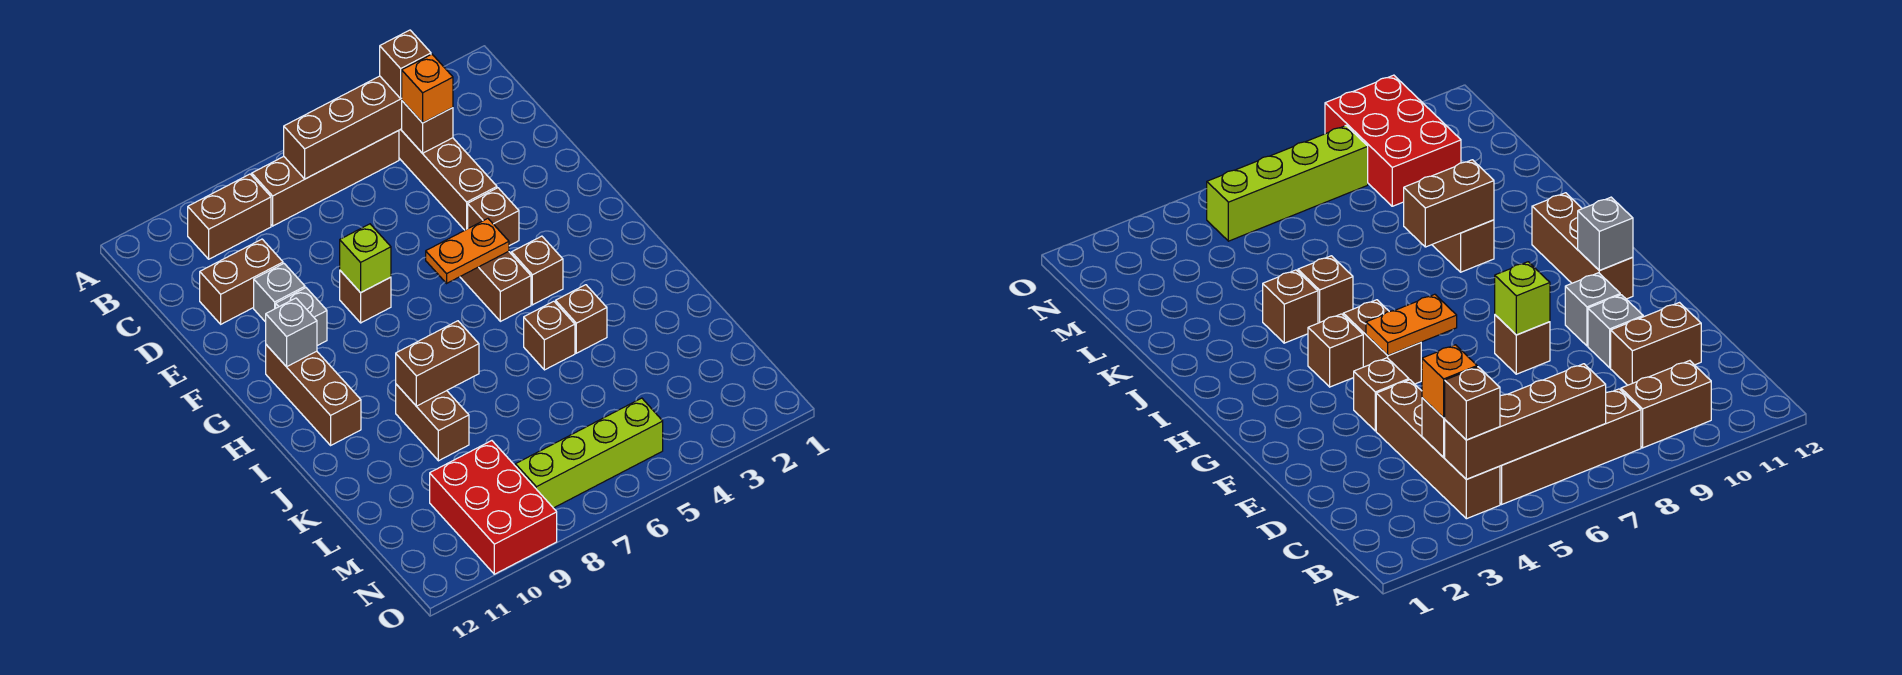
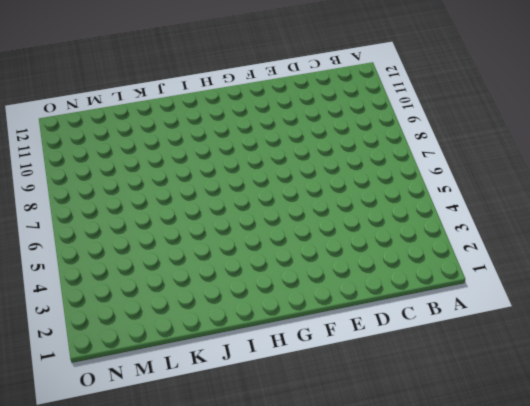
none -> brown brick B4:E4 level 1
none -> brown brick B5:B8 level 1
none -> brown brick B9:B10 level 1

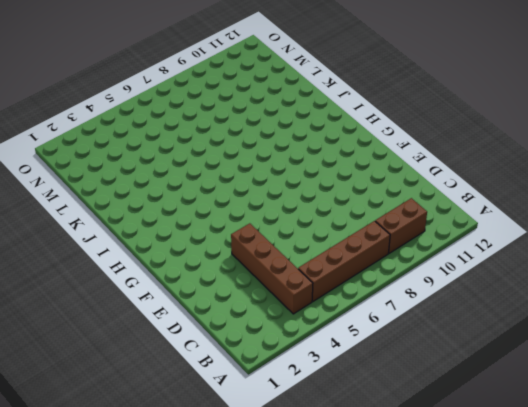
none -> brown brick D10:D11 level 1
none -> grey brick E10 level 1
none -> brown brick F4 level 1

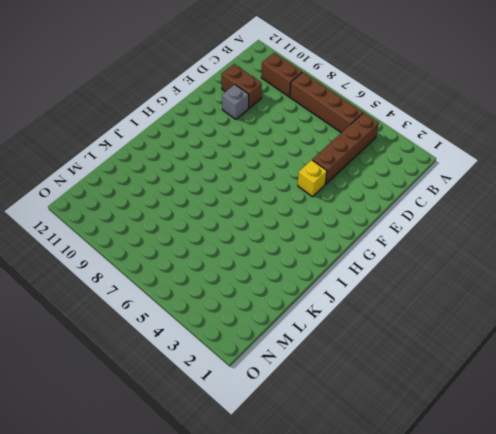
yellow brick F4 level 1 -> brown brick F4 level 1
none -> brown brick F8 level 1
none -> grey brick F10 level 1
none -> brown brick G5:H5 level 1

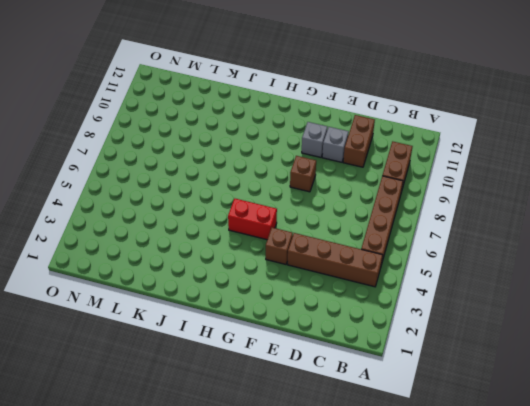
red brick G5:H5 level 1 -> brown brick G5:H5 level 1
none -> brown brick G11:I11 level 1
none -> brown brick H4 level 1
none -> brown brick J4 level 1

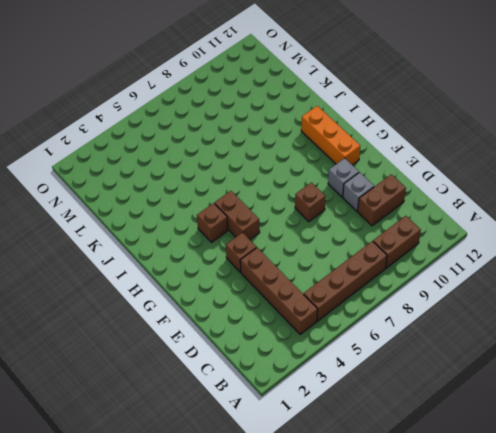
orange brick G11:I11 level 1 -> brown brick G11:I11 level 1
none -> brown brick J4 level 1
none -> brown brick J5 level 1
none -> brown brick J9:K9 level 1

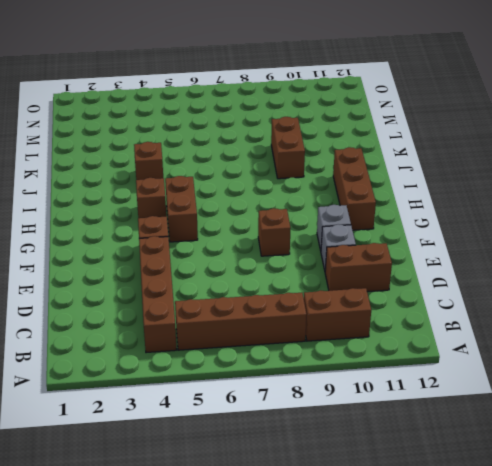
none -> brown brick J5 level 1
none -> red brick M9:O10 level 1
none -> lime brick N5:N8 level 1

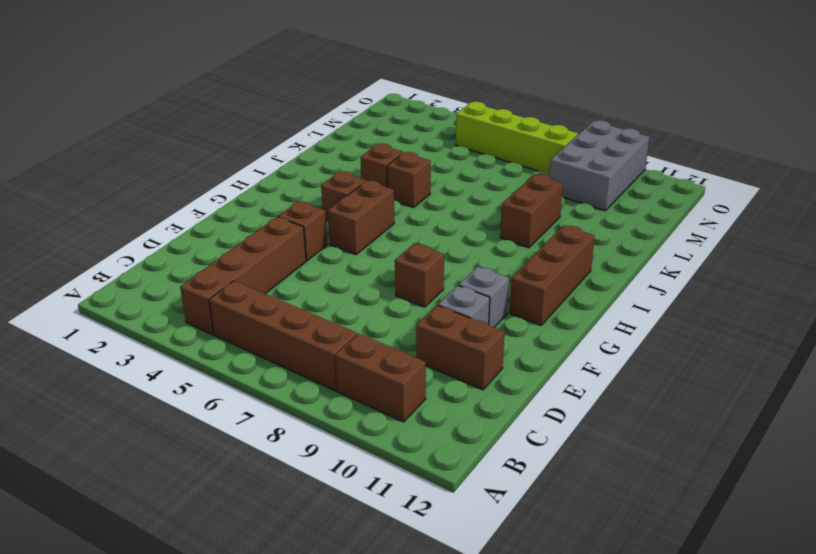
grey brick M9:O10 level 1 -> red brick M9:O10 level 1
none -> brown brick B4:B7 level 2
none -> brown brick C4 level 2
none -> lime brick F8 level 2

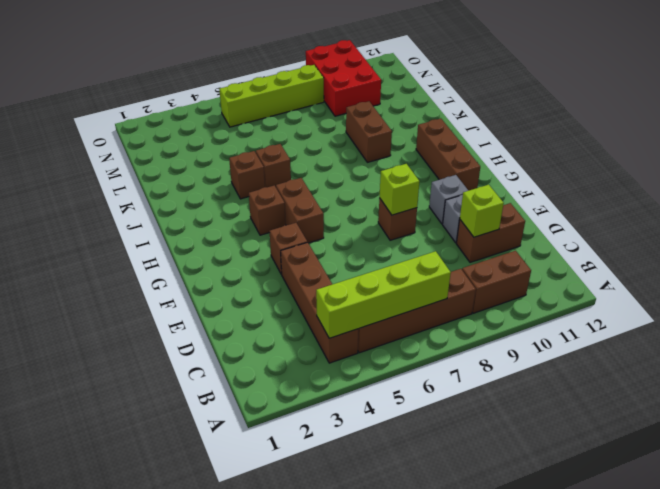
lime brick B4:B7 level 2 -> brown brick B4:B7 level 2
lime brick D10 level 2 -> none
none -> brown brick C4 level 2
none -> orange plate G5:G6 level 2
none -> grey brick G11 level 2

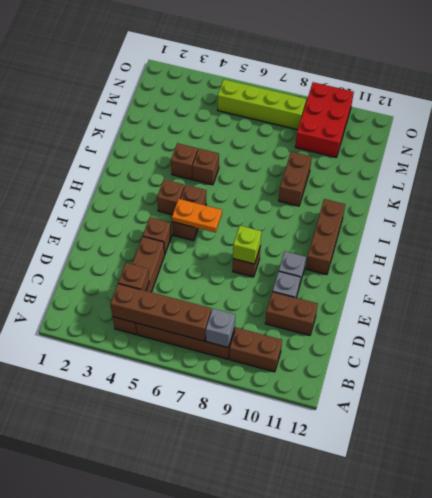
grey brick B8 level 2 -> grey brick G11 level 2
none -> brown brick J8:J9 level 2
none -> brown brick B4 level 3
none -> orange brick C4 level 3

